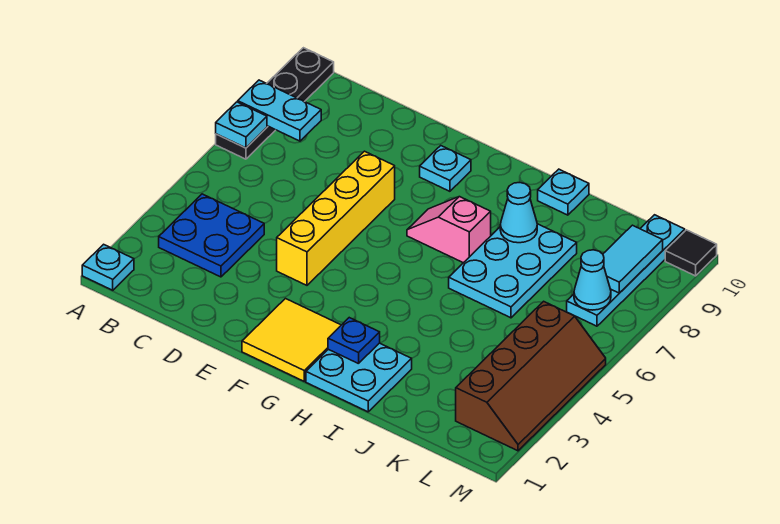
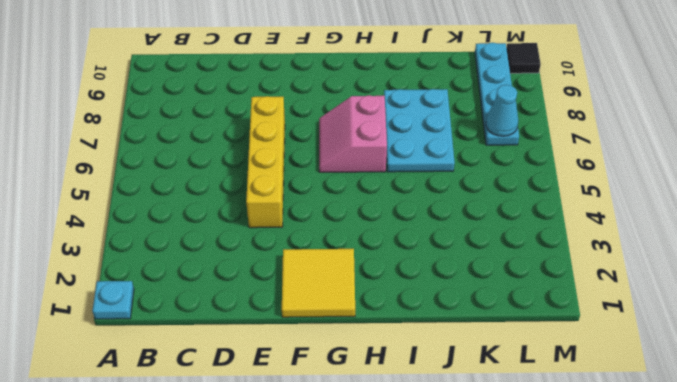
pink slope G6:H7 level 1 top H -> pink slope G7:H7 level 1 top H
none -> black plate A7:A10 level 1
none -> blue plate B3:C4 level 1
none -> cyan plate F9 level 1

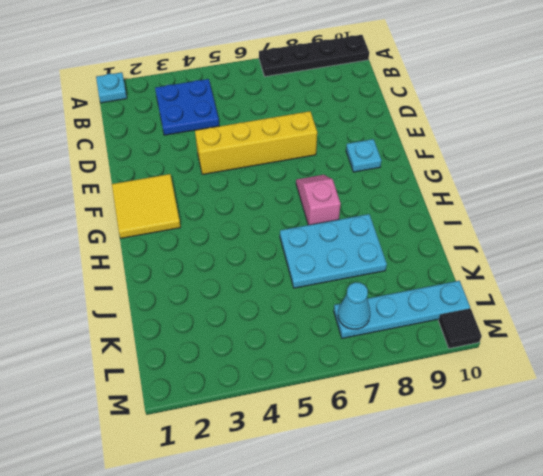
none -> cyan plate H1:I2 level 1
none -> cyan plate I10 level 1
none -> brown slope L2:M5 level 1 top L

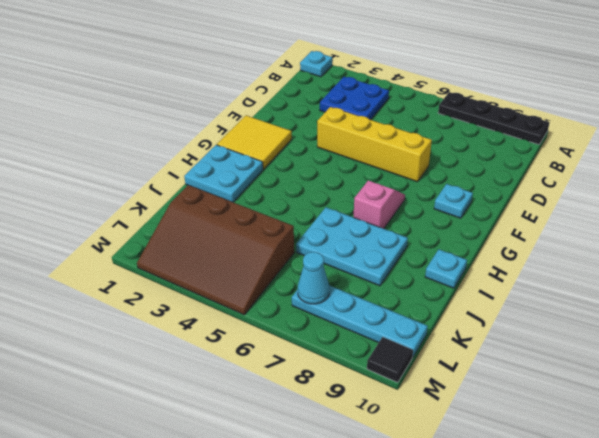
brown slope K2:M5 level 1 top K -> brown slope L2:M5 level 1 top L
none -> cyan plate A7 level 2
none -> cyan plate A8:B8 level 2
none -> blue plate H2 level 2

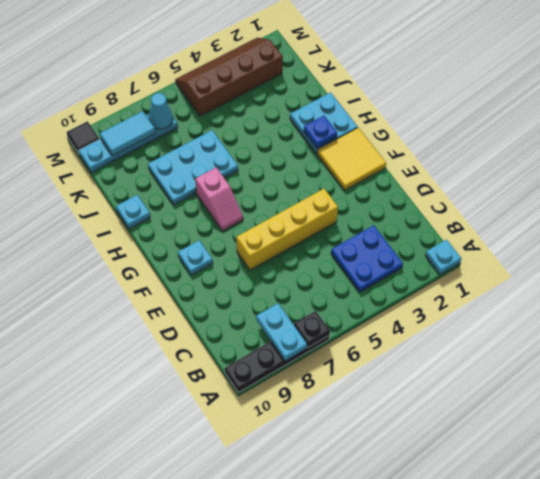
black plate A7 level 2 -> cyan plate A7 level 2
none -> cyan cone I8 level 2

